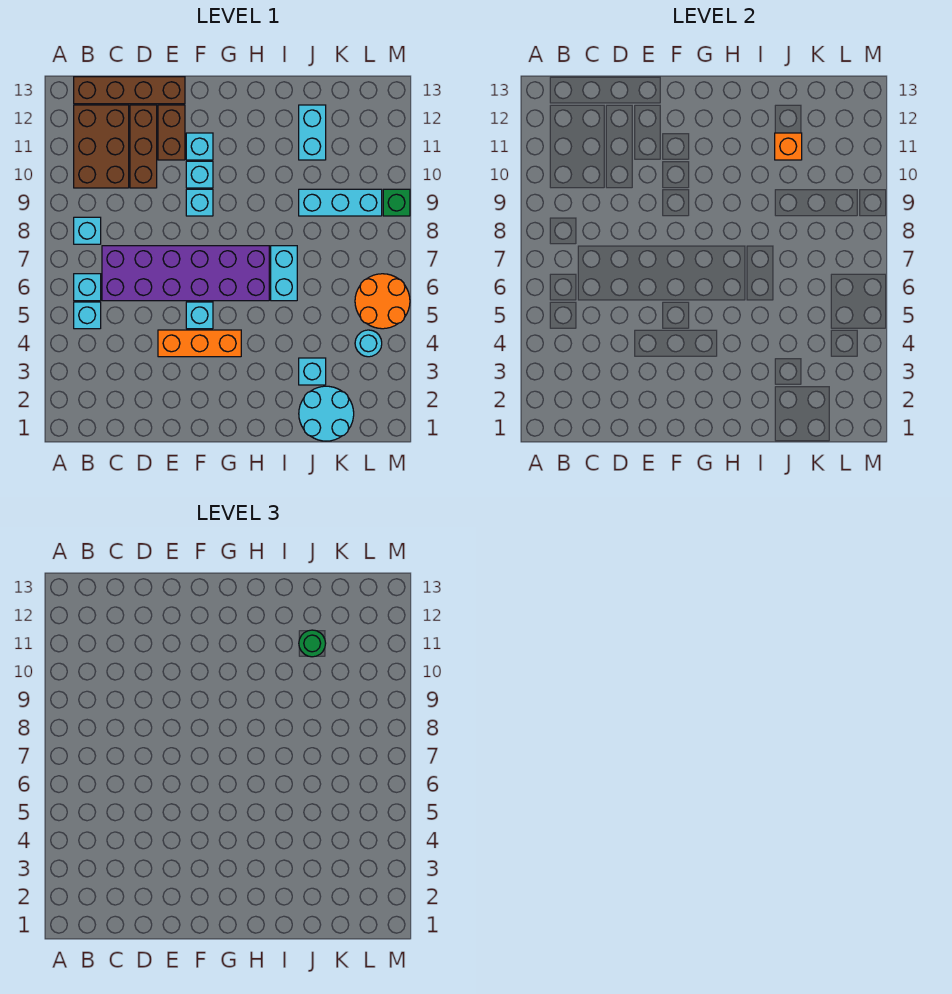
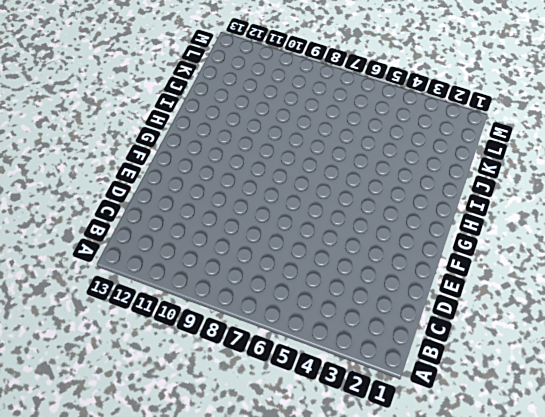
none -> cyan brick B5 level 1
none -> cyan brick B6 level 1
none -> cyan brick B8 level 1

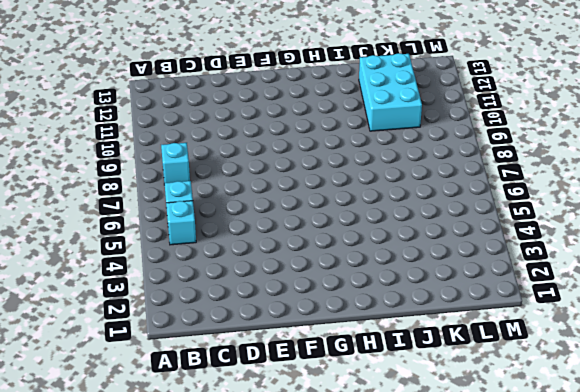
cyan brick J10:K12 level 1 -> cyan brick J11:J12 level 1
none -> brown brick B10:C12 level 1
none -> brown brick B13:E13 level 1
none -> purple brick C6:H7 level 1

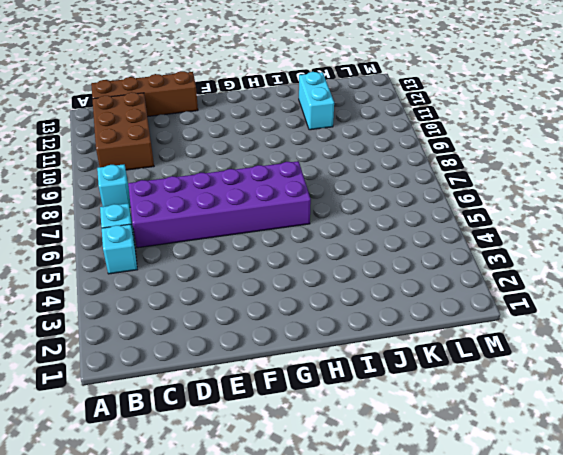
none -> brown brick D10:D12 level 1
none -> orange brick E4:G4 level 1
none -> brown brick E11:E12 level 1

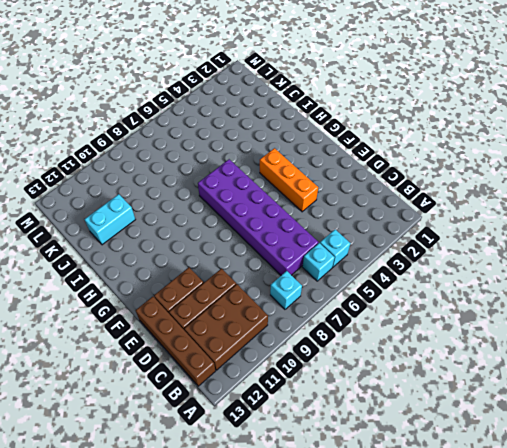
none -> cyan brick F5 level 1
none -> cyan brick F9 level 1
none -> cyan brick F10 level 1

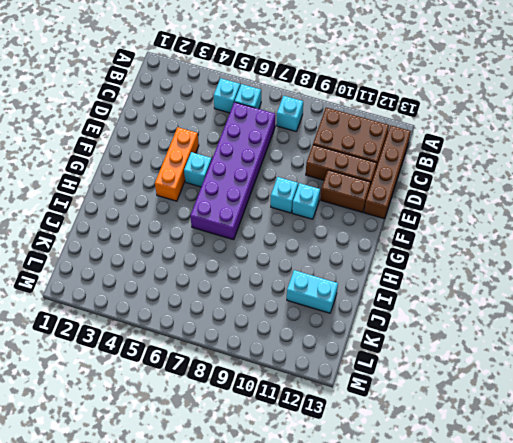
none -> cyan brick F11 level 1
none -> cyan brick I6:I7 level 1
none -> cyan round brick J1:K2 level 1

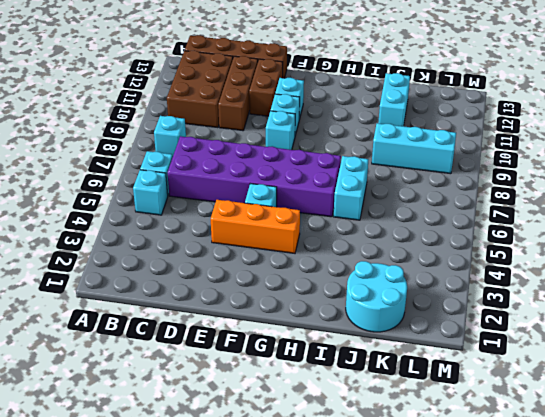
none -> cyan brick J3 level 1
none -> cyan round brick L4 level 1
none -> orange round brick L5:M6 level 1

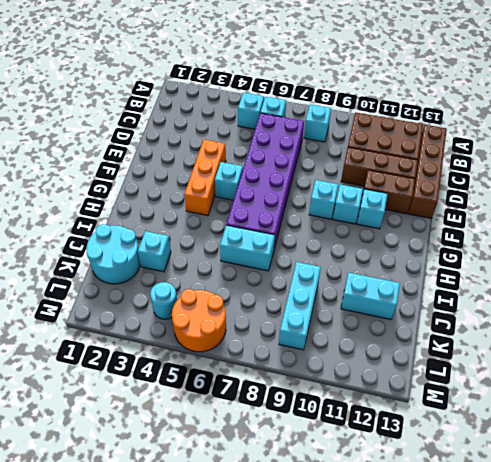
none -> green brick M9 level 1
none -> orange brick J11 level 2
none -> green round brick J11 level 3

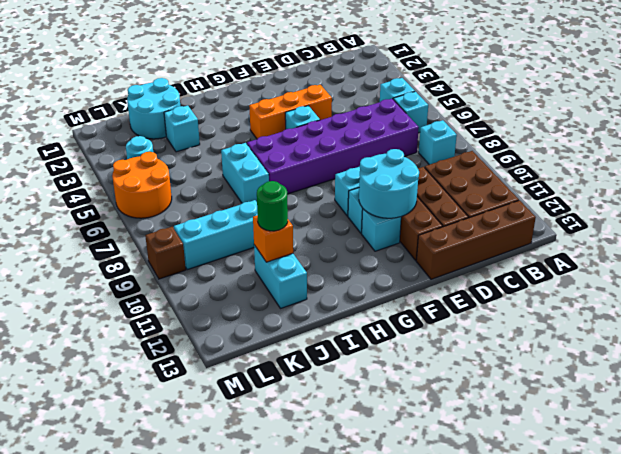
cyan round brick E10:F11 level 2 -> none
brown brick M9 level 1 -> green brick M9 level 1

